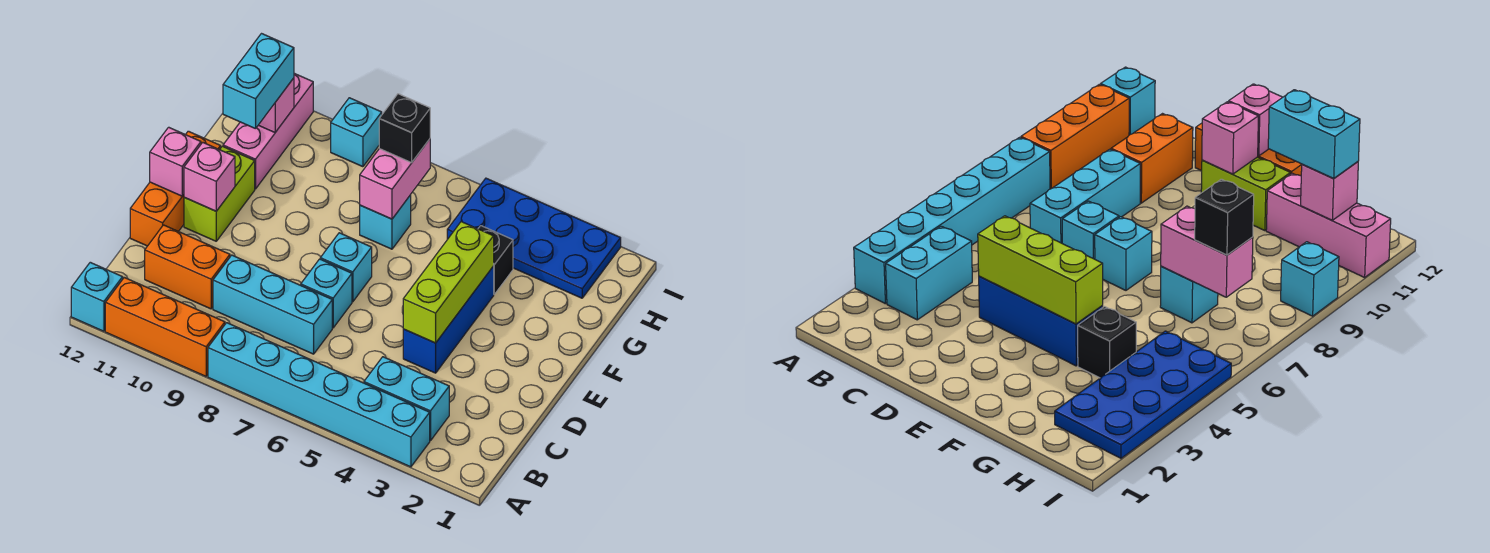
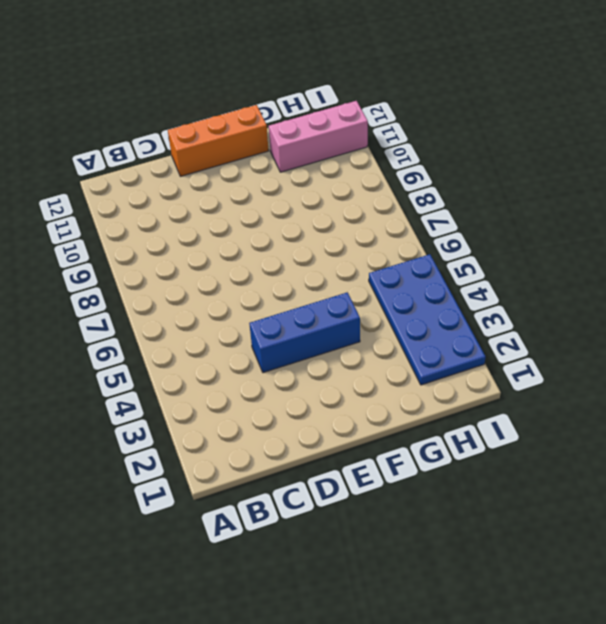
none -> cyan brick A3:A8 level 1
none -> orange brick A9:A11 level 1
none -> cyan brick A12 level 1

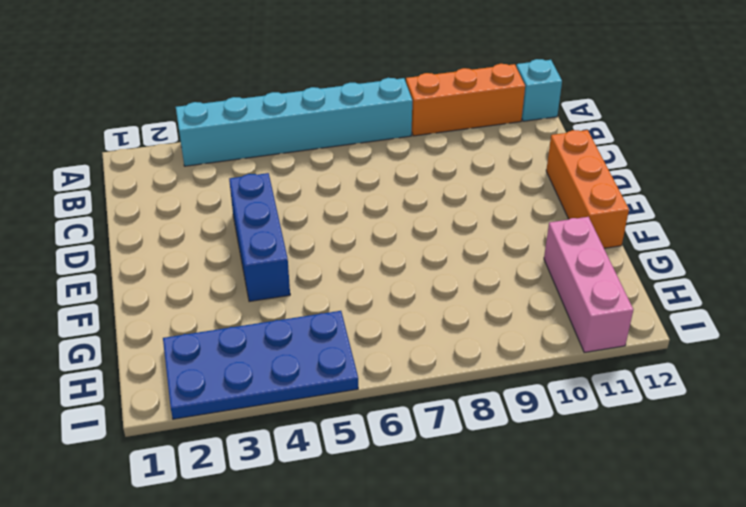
none -> cyan brick B3:B4 level 1
none -> cyan brick C7:C9 level 1
none -> orange brick C10:C11 level 1

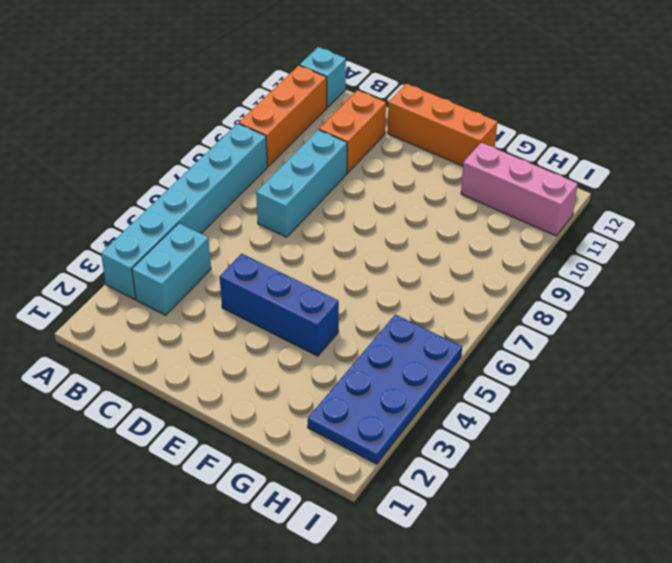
none -> cyan brick D7 level 1
none -> cyan brick E7 level 1
none -> lime brick E11:F11 level 1

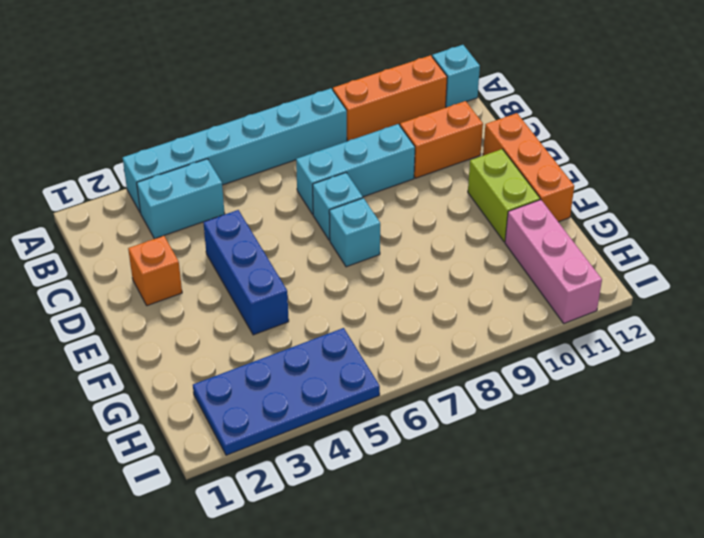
orange brick D2 level 1 -> none
none -> black brick G4 level 1
none -> cyan brick G7 level 1
none -> cyan brick I9 level 1

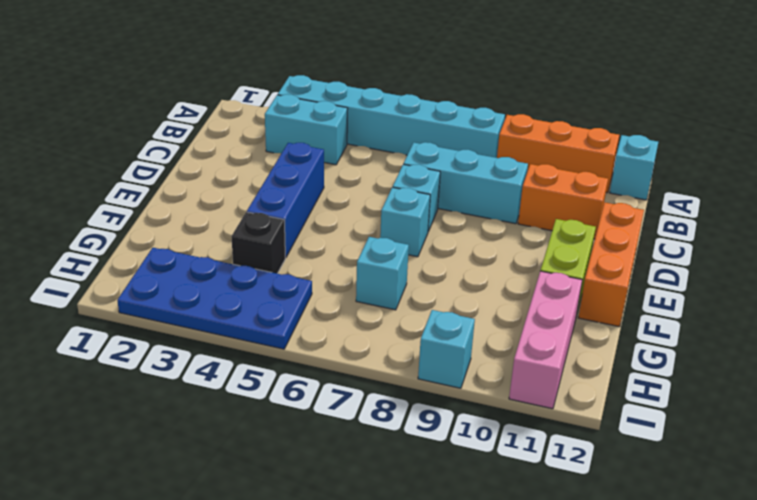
none -> lime brick D4:F4 level 2
none -> pink brick E11 level 2
none -> pink brick E12 level 2

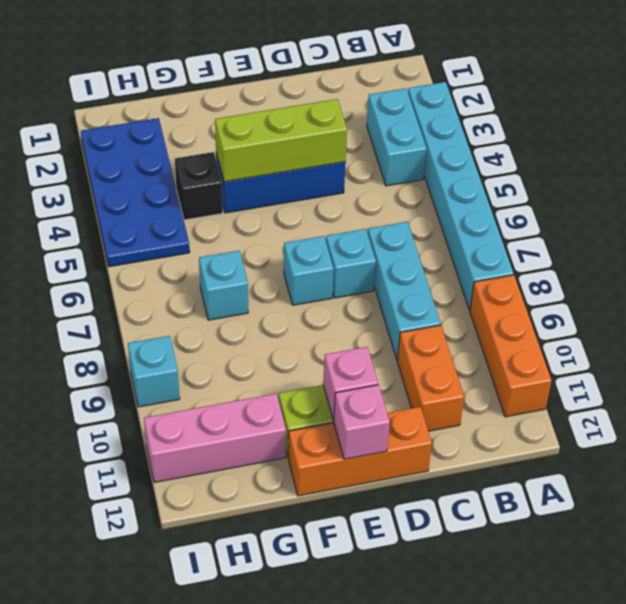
none -> cyan brick A12 level 1
none -> pink brick G7:H7 level 2
none -> pink brick H11 level 2

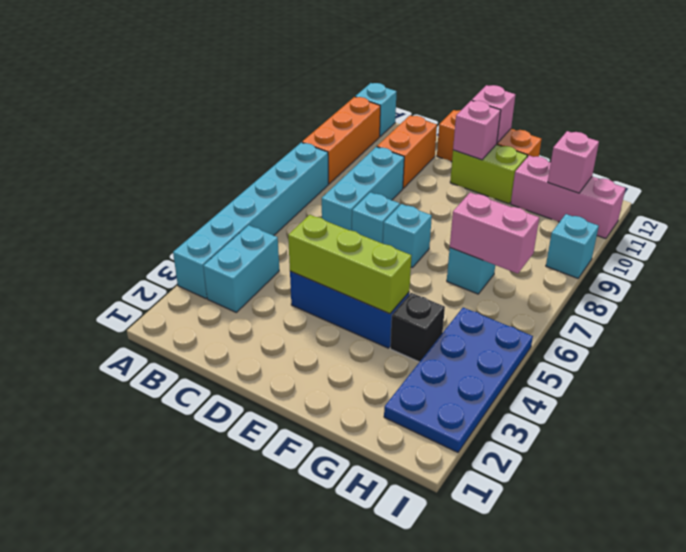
none -> cyan brick G11:H11 level 3
none -> black brick H7 level 3

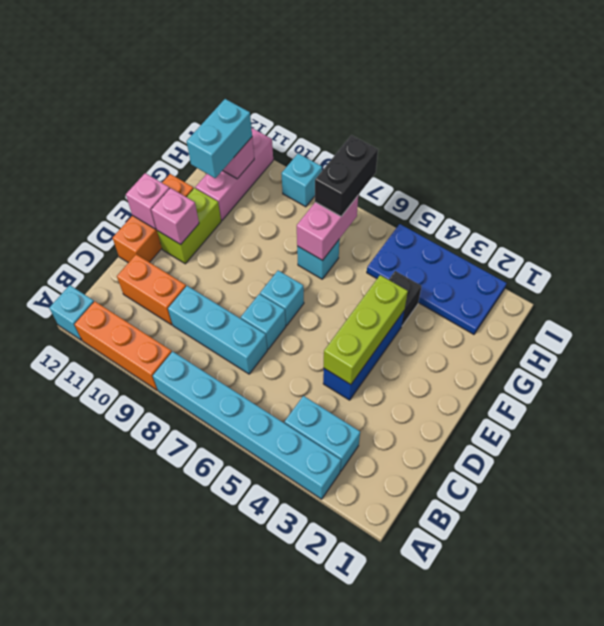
black brick H7:I7 level 3 -> black brick H7 level 3

